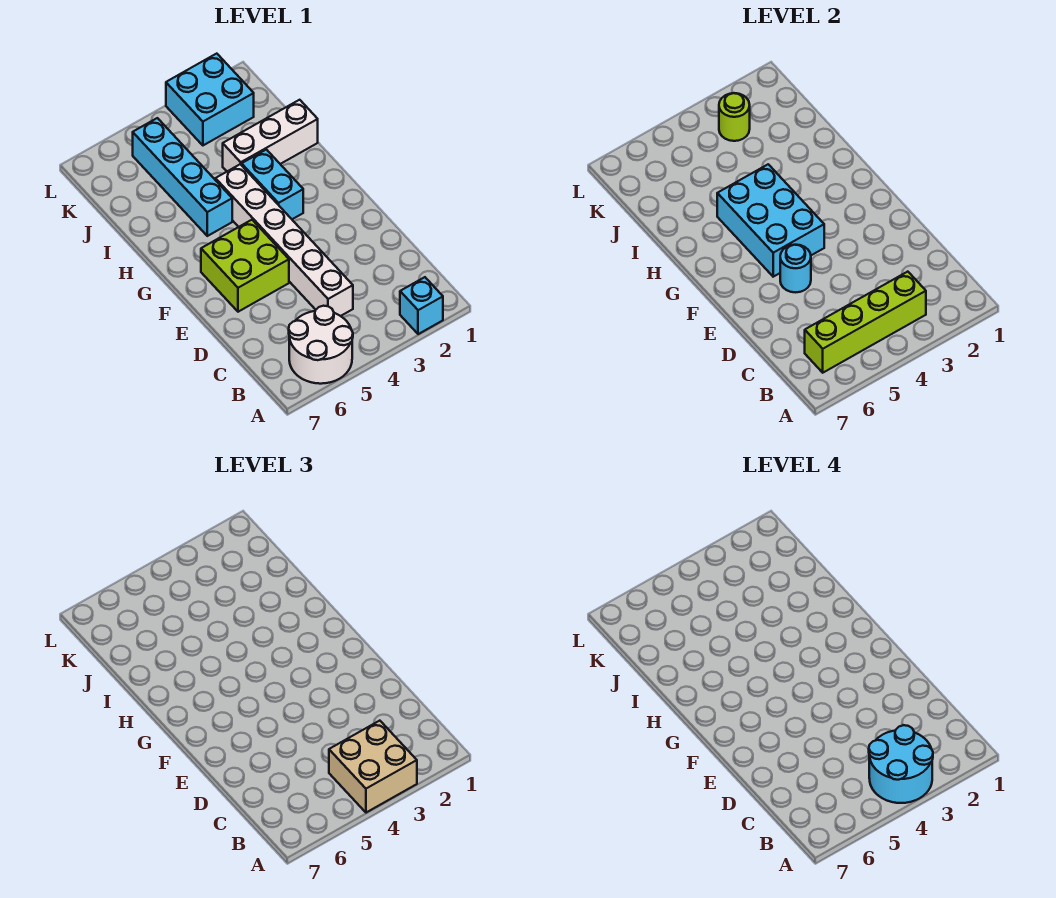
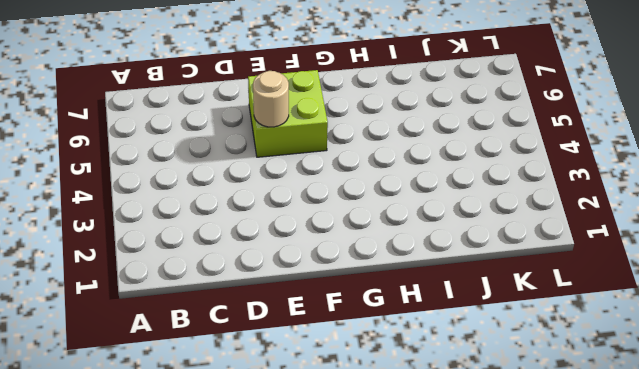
tan round brick E5 level 2 -> cyan round brick E5 level 2
none -> cyan brick A2 level 1
none -> white round brick A5:B6 level 1
none -> white brick C4:H4 level 1

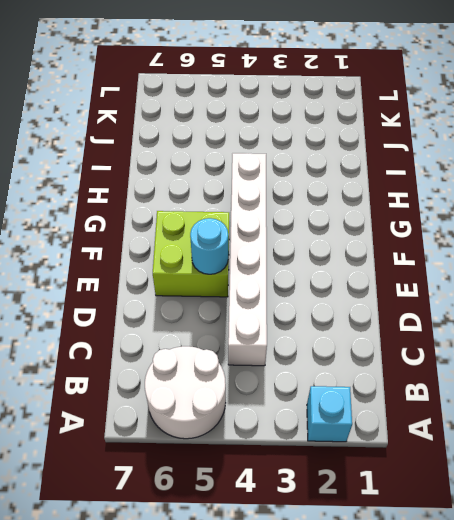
none -> cyan brick G3:H3 level 1
none -> cyan brick H5:K5 level 1
none -> white brick I1:I3 level 1

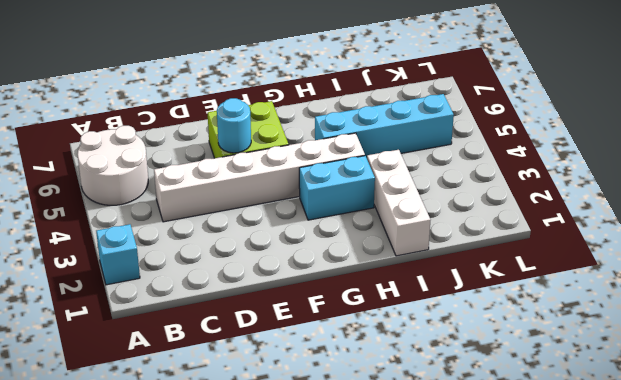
none -> cyan brick K2:L3 level 1
none -> lime brick B3:B6 level 2
none -> cyan brick F4:H5 level 2

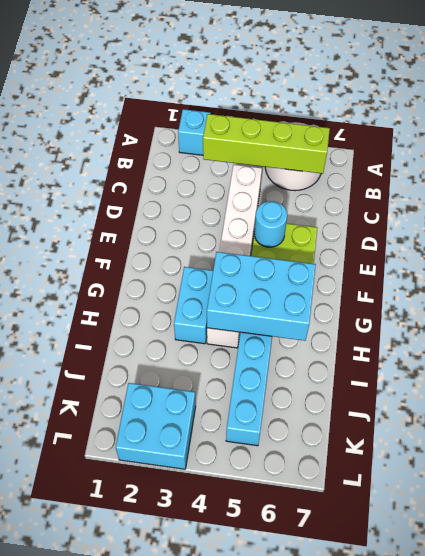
cyan brick G4:H6 level 2 -> cyan brick F4:H5 level 2
none -> white brick I1:I3 level 1
none -> lime round brick K3 level 2
none -> tan brick A3:B4 level 3

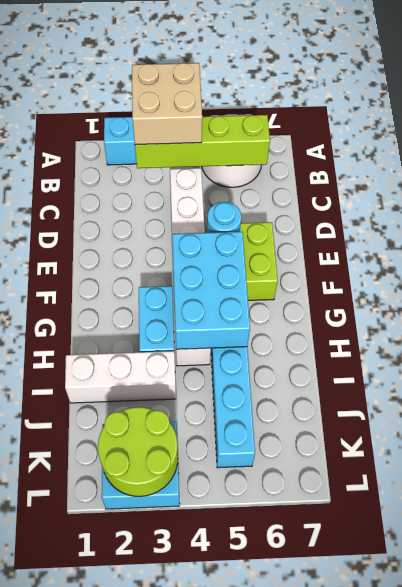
lime round brick K2:L3 level 2 -> lime round brick K3 level 2
none -> cyan round brick A3:B4 level 4

